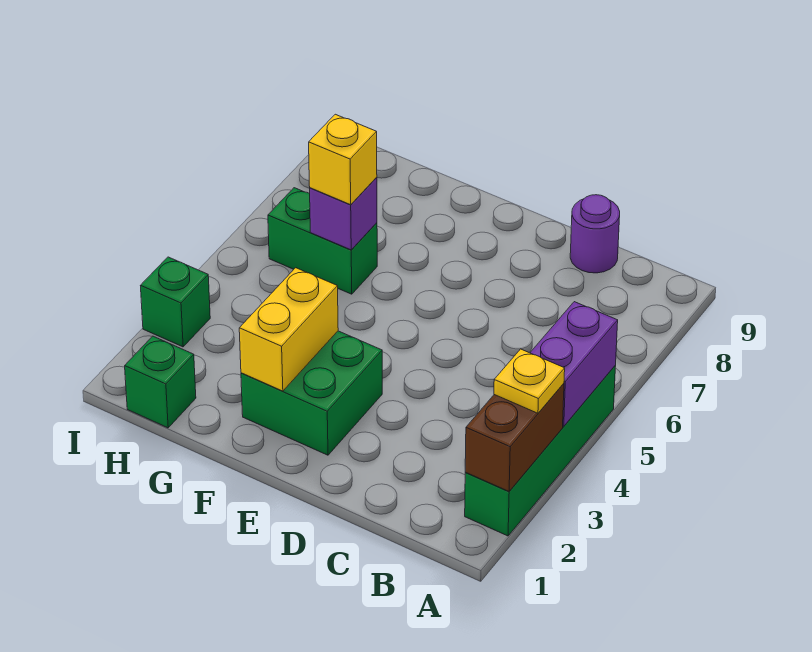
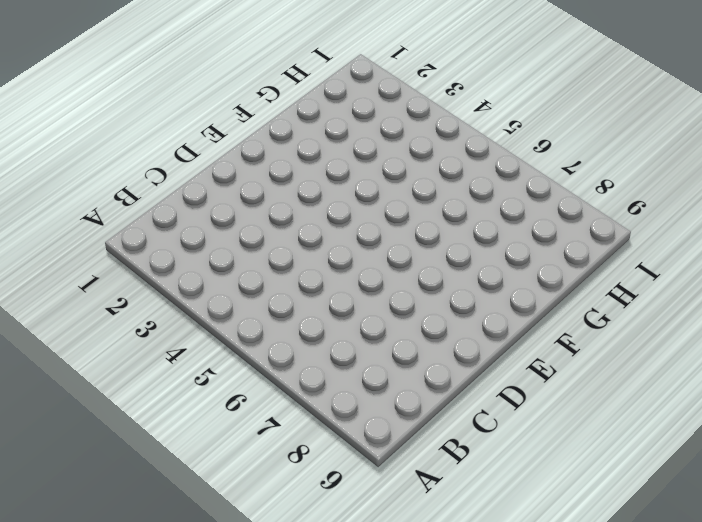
none -> green brick A2:A5 level 1
none -> purple round brick C9 level 1
none -> green brick E2:F3 level 1

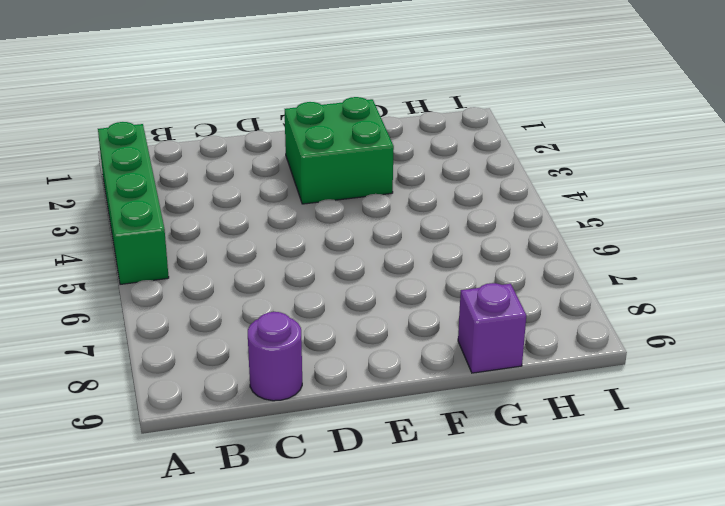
purple brick G9 level 1 -> purple brick G6 level 2
none -> green brick G6:H6 level 1
none -> green brick H1 level 1
none -> green brick I3 level 1

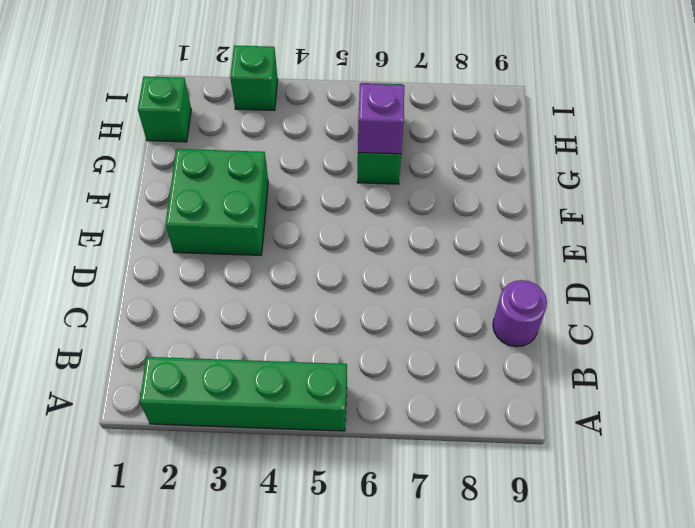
none -> brown brick A2:A3 level 2
none -> purple brick A4:A5 level 2
none -> yellow brick F2:F3 level 2

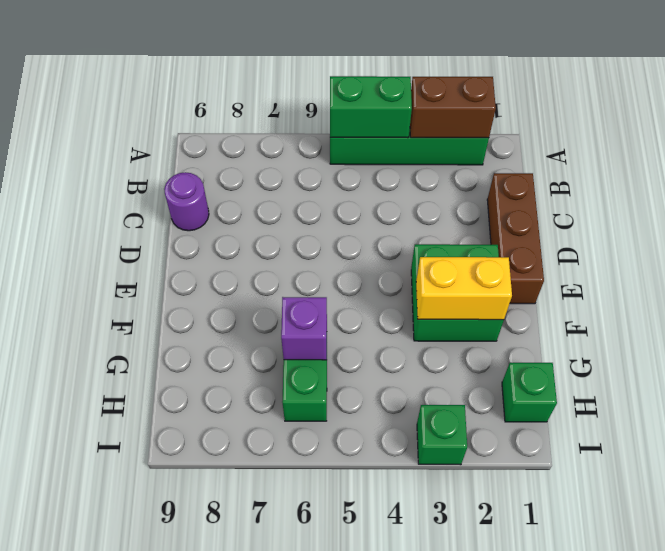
green brick A4:A5 level 2 -> purple brick A4:A5 level 2
brown brick C1:E1 level 1 -> none
none -> yellow plate A3 level 3
none -> yellow brick G6 level 3

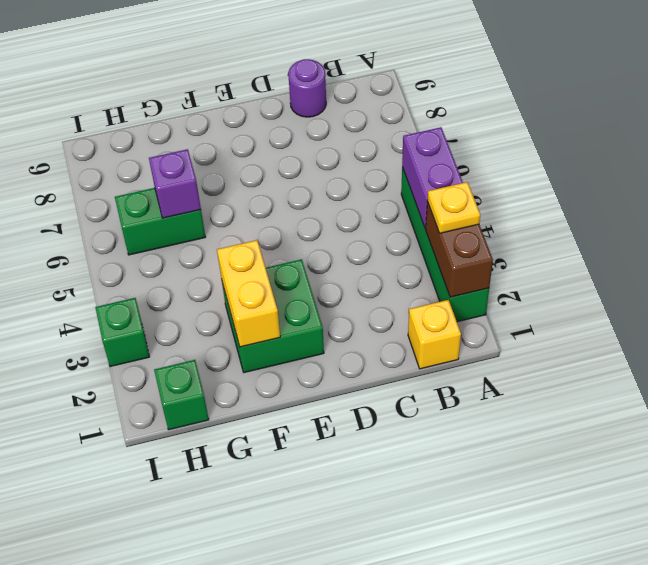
yellow brick B1 level 1 -> yellow brick G6 level 3

